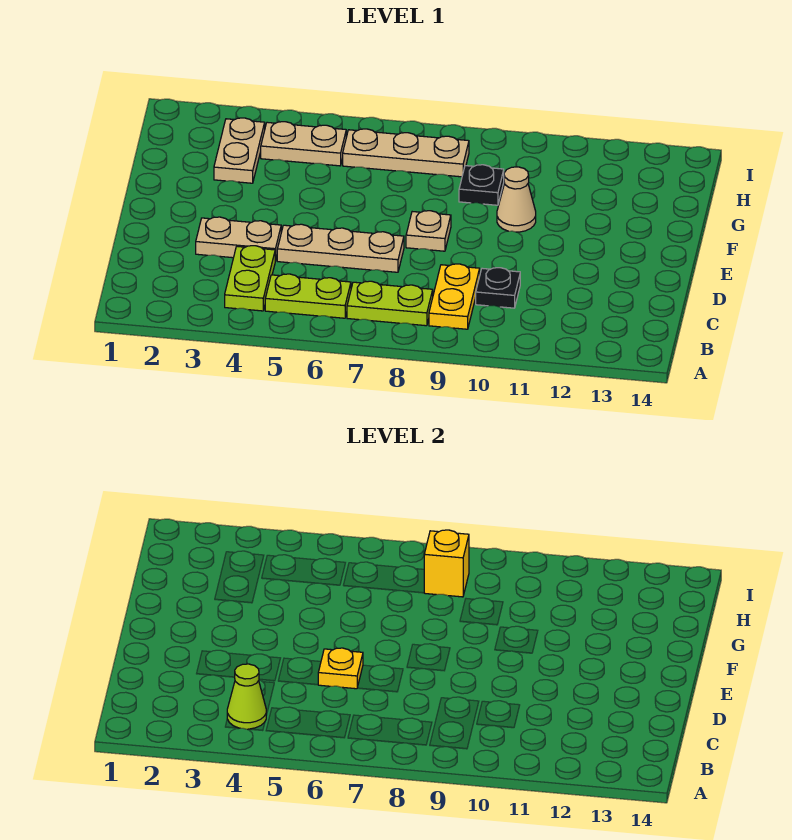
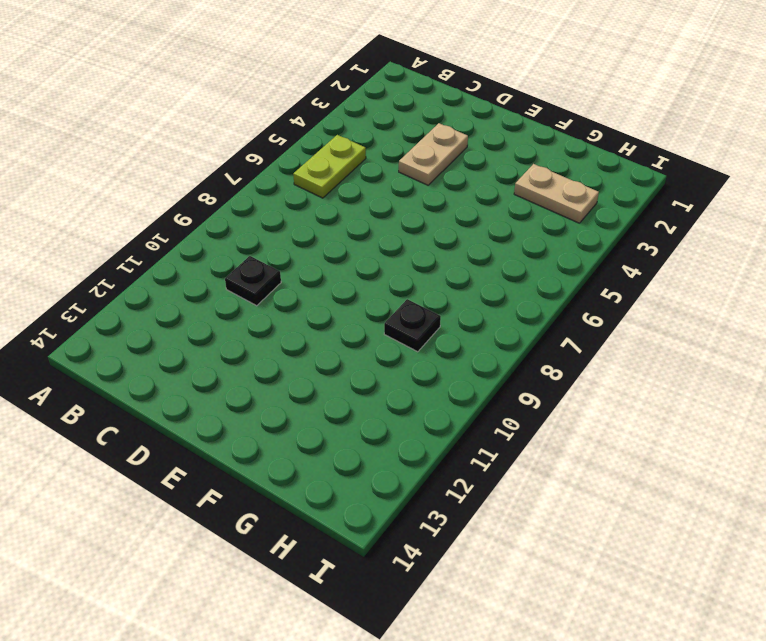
none -> lime plate B4:C4 level 1
none -> lime plate B7:B8 level 1
none -> yellow plate B9:C9 level 1

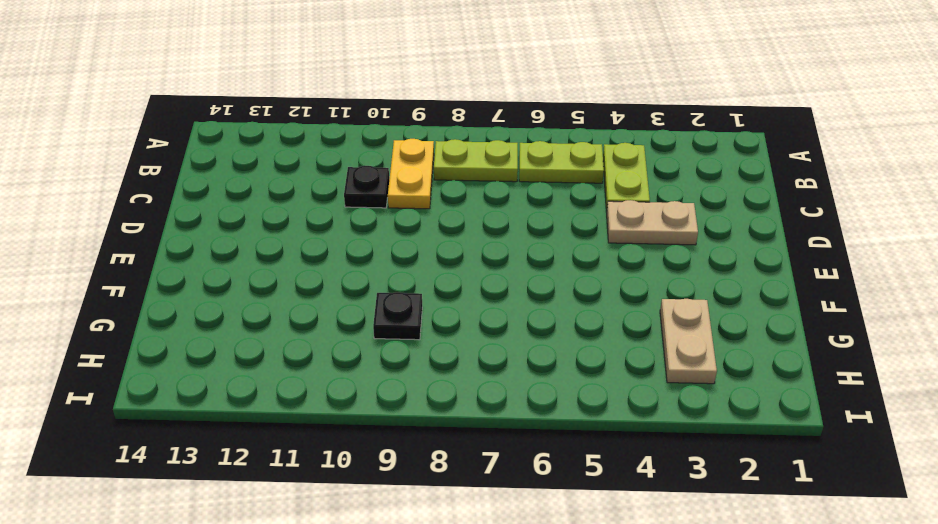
none -> tan plate D5:D7 level 1
none -> tan plate E8 level 1
none -> tan cone F10 level 1

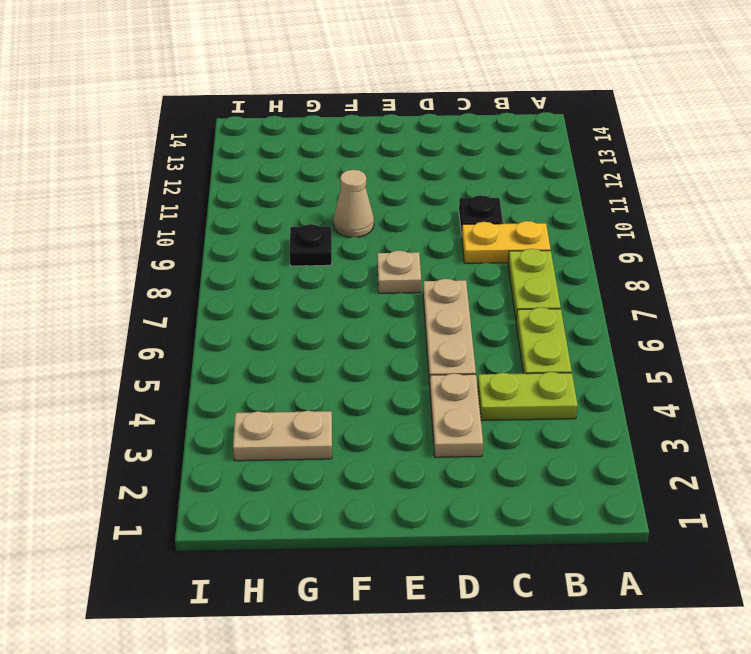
none -> tan plate H4:H5 level 1
none -> tan plate H6:H8 level 1
none -> lime cone B4 level 2

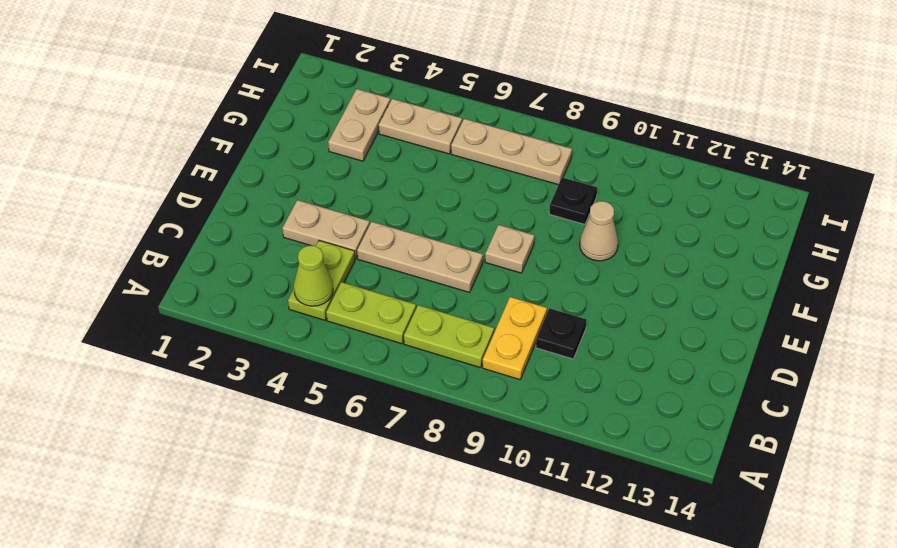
none -> yellow plate D6 level 2
none -> yellow brick H8 level 2

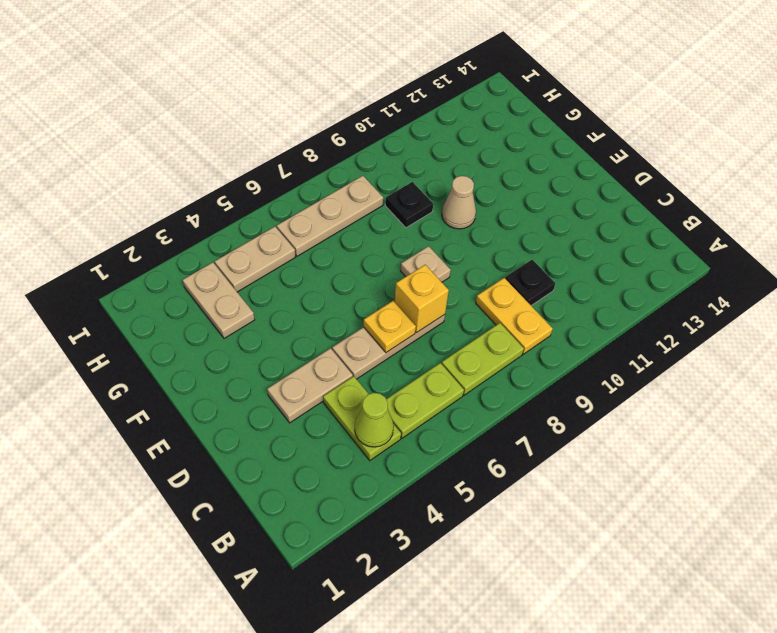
yellow brick D7 level 2 -> yellow brick H8 level 2

